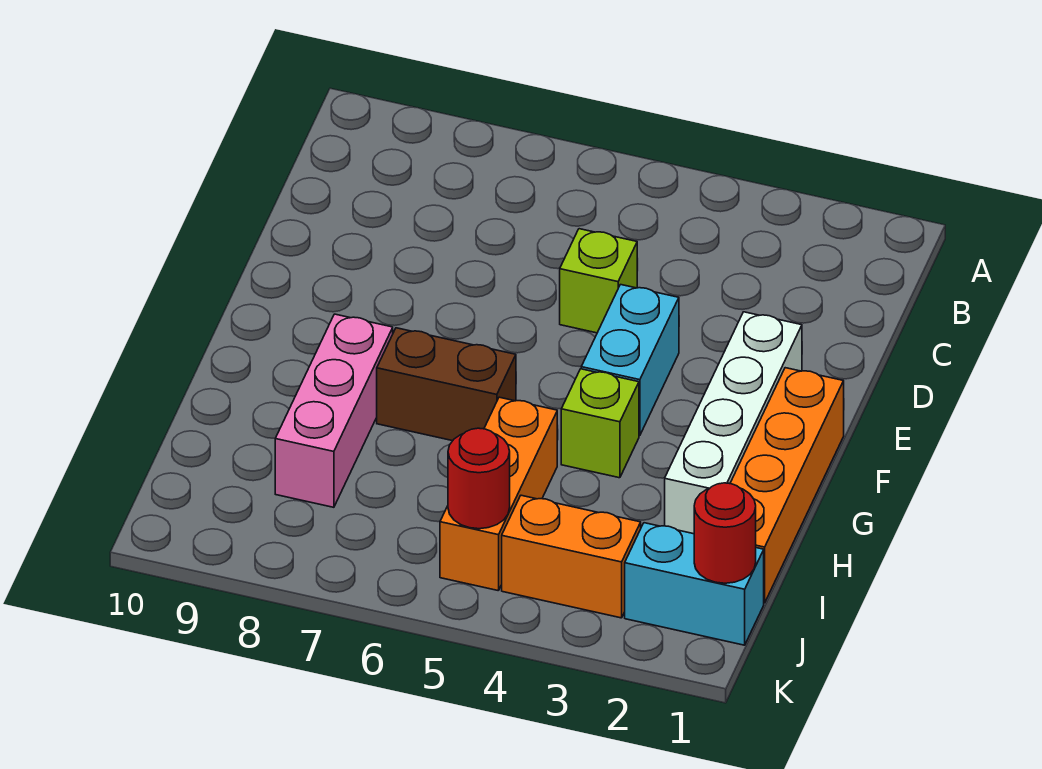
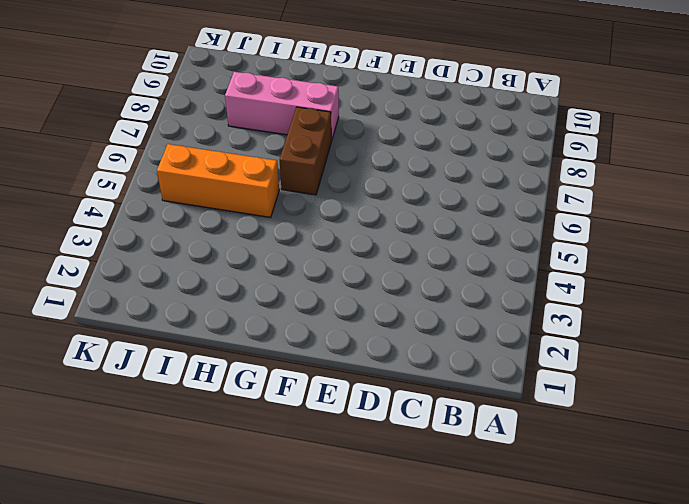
none -> lime brick D5 level 1
none -> white brick E2:H2 level 1
none -> cyan brick E4:F4 level 1

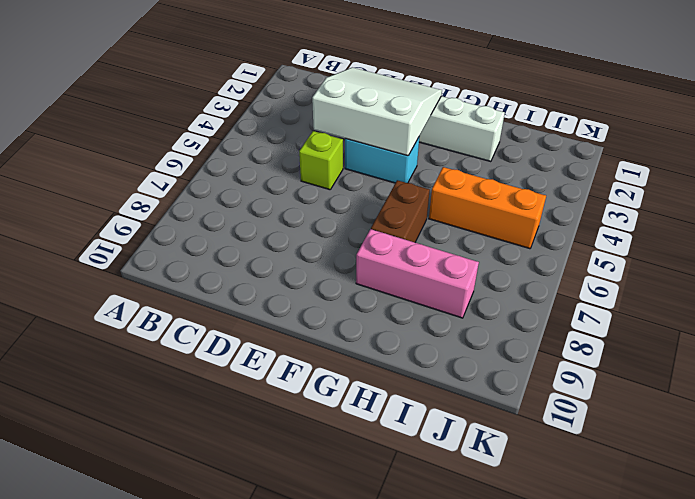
white slope D2:F4 level 2 top 4 -> none
none -> orange brick F1:I1 level 1
none -> lime brick G4 level 1
none -> cyan brick J1:J2 level 1

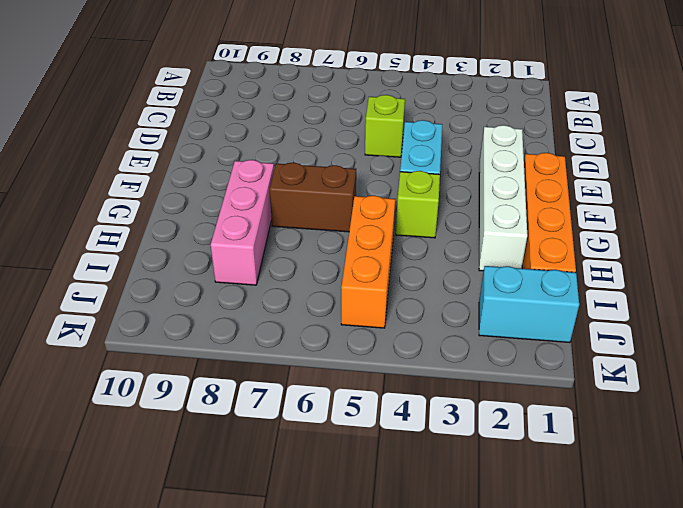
none -> orange brick J3:J4 level 1
none -> red round brick J1 level 2
none -> red round brick J5 level 2

